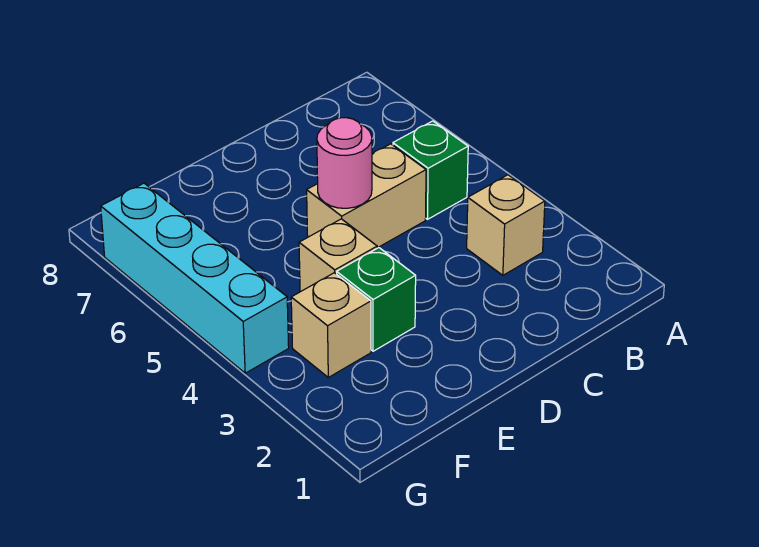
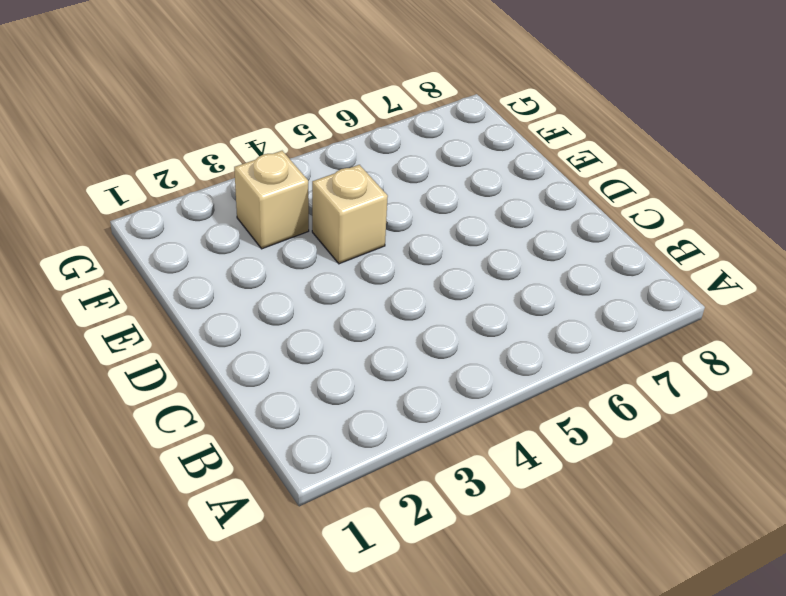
none -> tan brick B3 level 1
none -> green brick B5 level 1

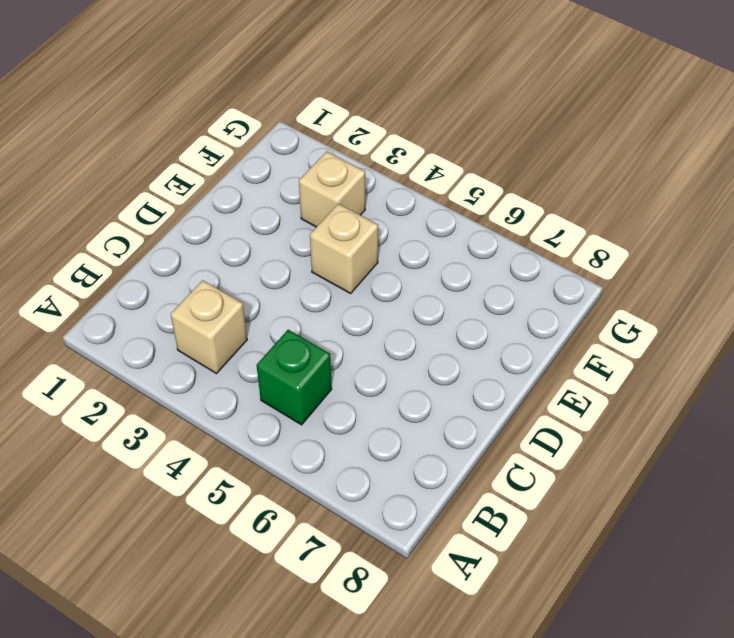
none -> tan brick C5:D5 level 1
none -> green brick E3 level 1

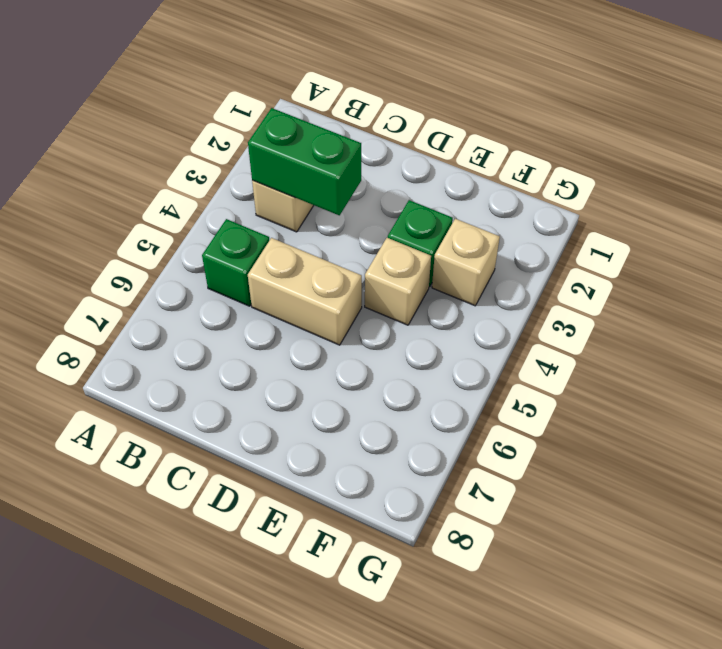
green brick B3:C3 level 2 -> none
none -> cyan brick G4:G7 level 1
none -> pink round brick D5 level 2

